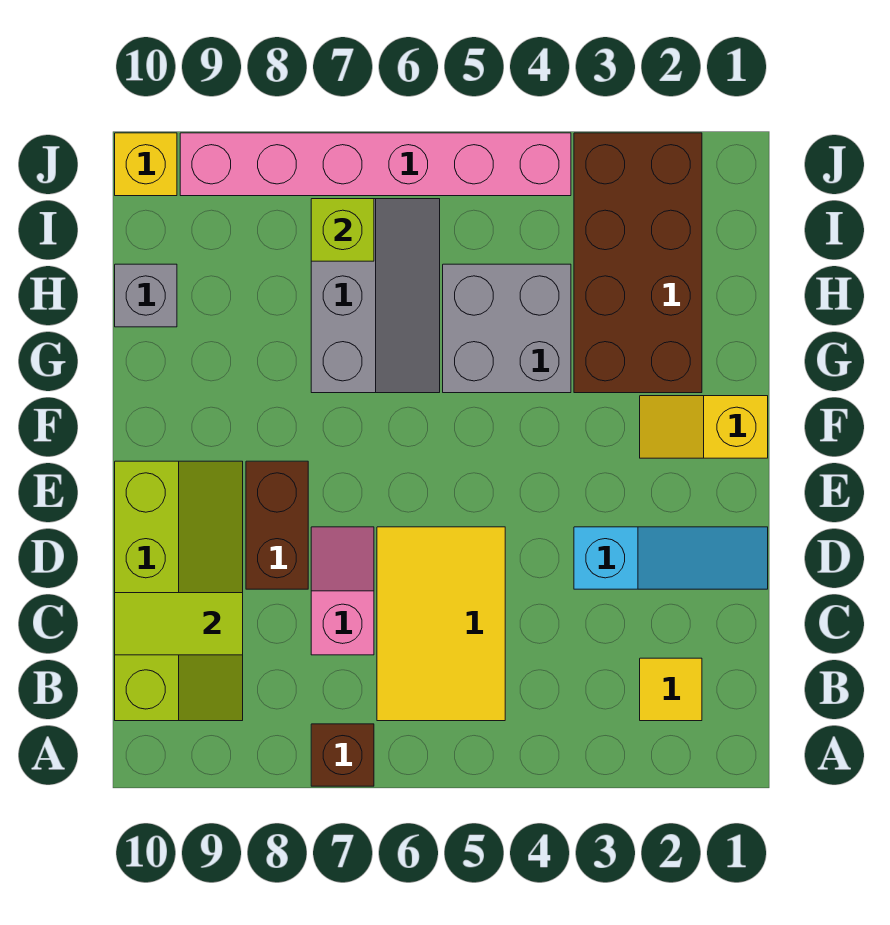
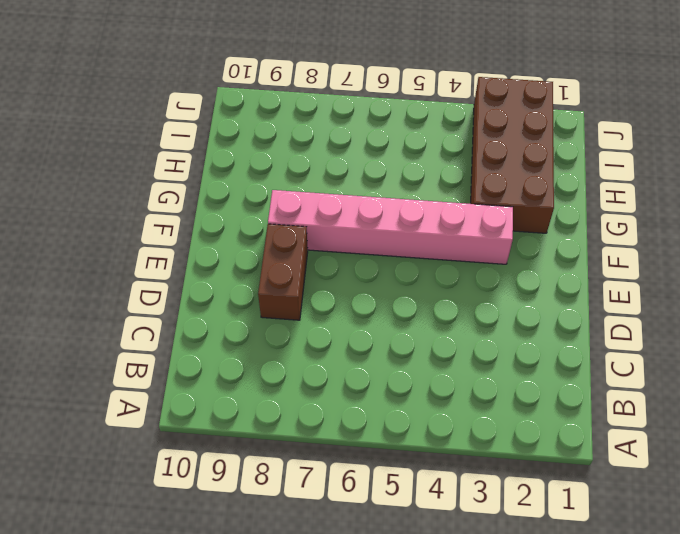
pink brick F3:F8 level 1 -> pink brick J4:J9 level 1
none -> brown brick A7 level 1
none -> yellow tile B2 level 1
none -> yellow tile B5:D6 level 1

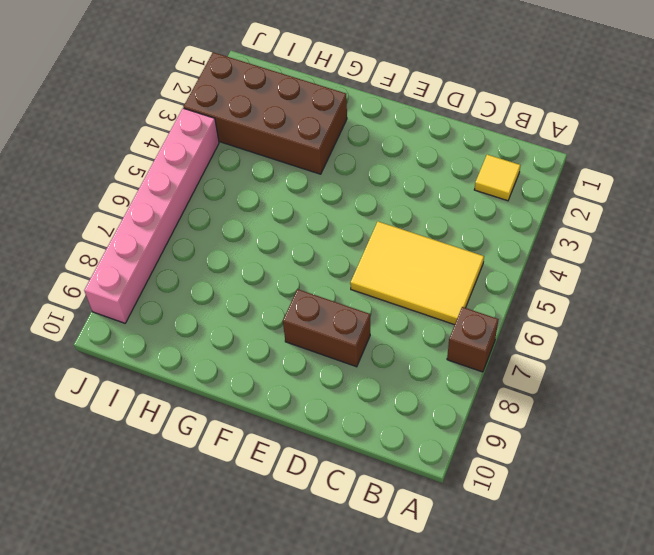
none -> lime slope B9:E10 level 1 top 10
none -> pink slope C7:D7 level 1 top C
none -> cyan slope D1:D3 level 1 top 3

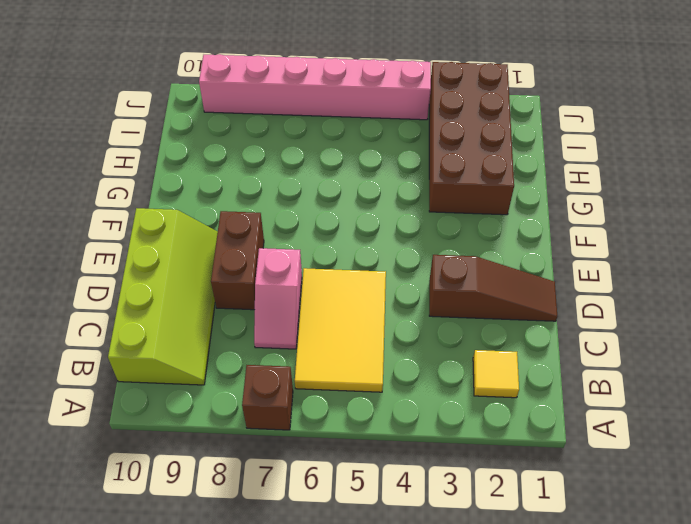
pink slope C7:D7 level 1 top D -> pink slope C7:D7 level 1 top C
brown slope D1:D3 level 1 top 3 -> cyan slope D1:D3 level 1 top 3
none -> yellow slope F1:F2 level 1 top 1
none -> grey brick G4:H5 level 1
none -> grey slope G6:I7 level 1 top 7

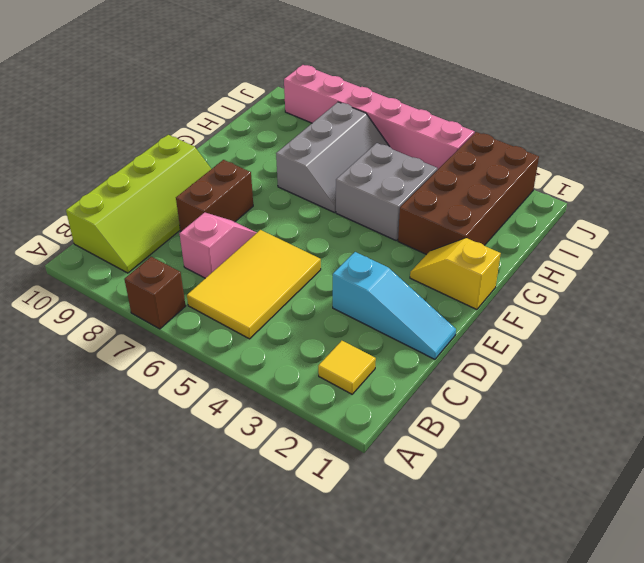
none -> grey brick H10 level 1
none -> yellow brick J10 level 1
none -> lime tile C9:C10 level 2

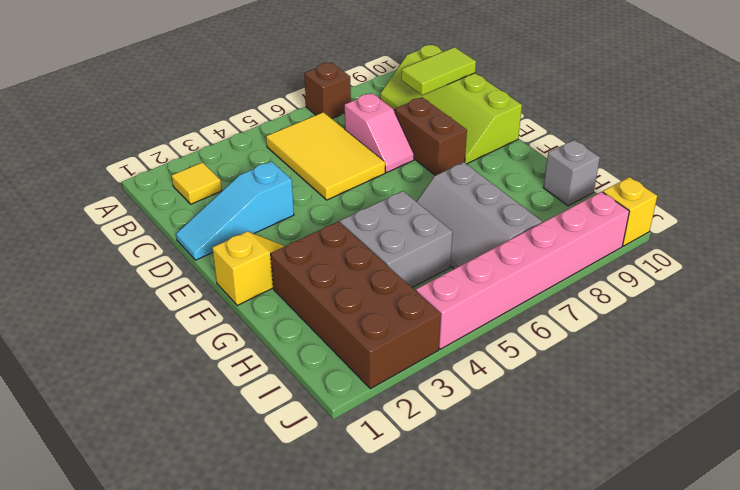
none -> lime brick I7 level 2

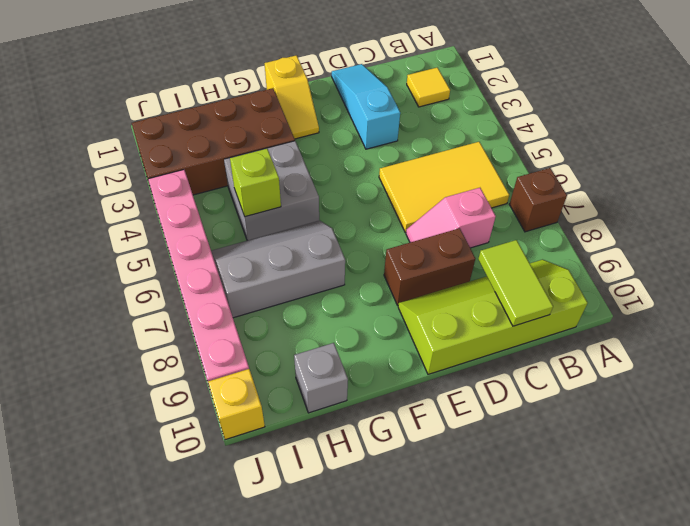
lime brick H5 level 2 -> lime brick I7 level 2

